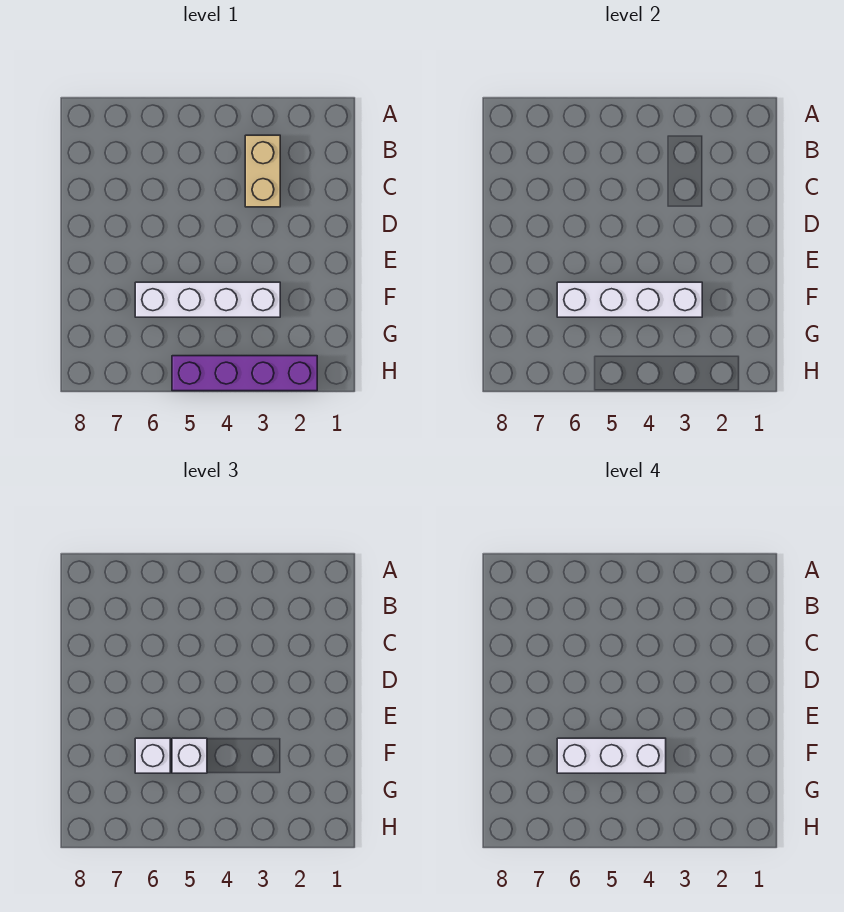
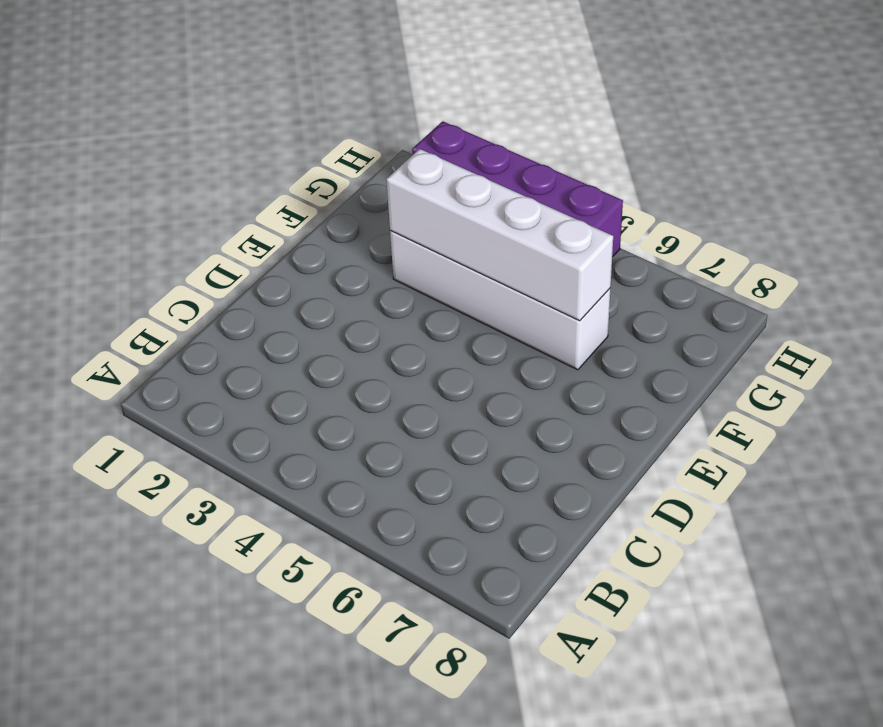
none -> tan brick B3:C3 level 1
none -> white brick F5 level 3

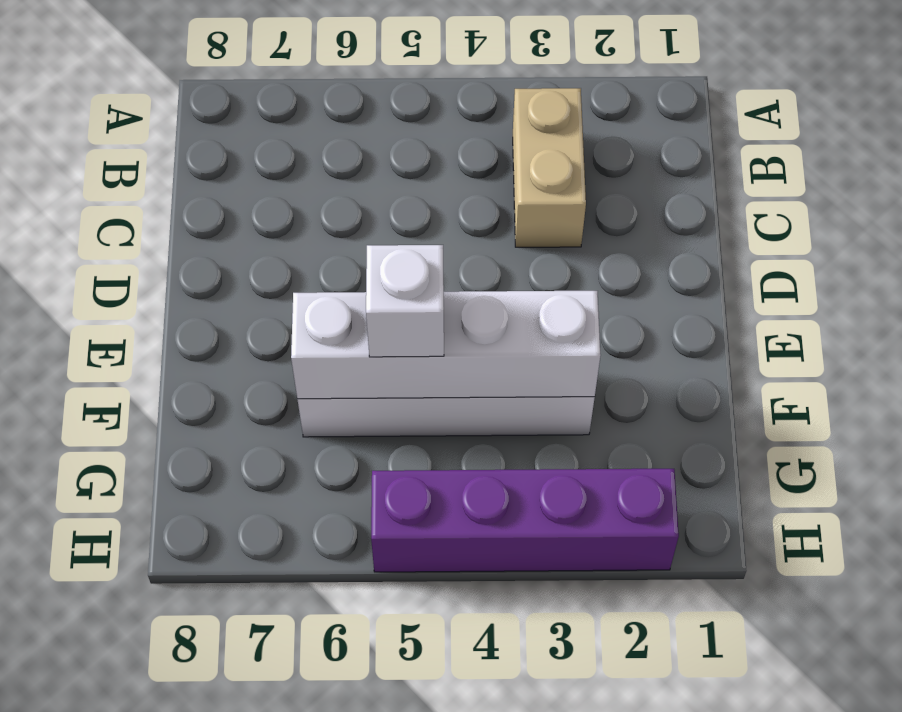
none -> white brick F6 level 3
none -> white brick F4:F6 level 4

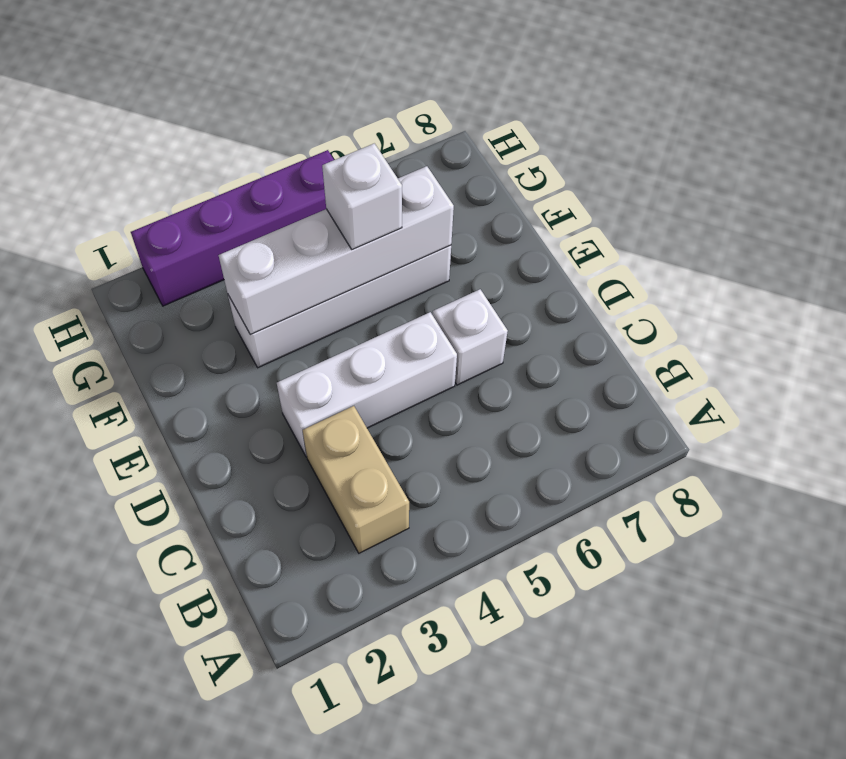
white brick D3:D5 level 1 -> white brick F4:F6 level 4
white brick D6 level 1 -> white brick F6 level 3

